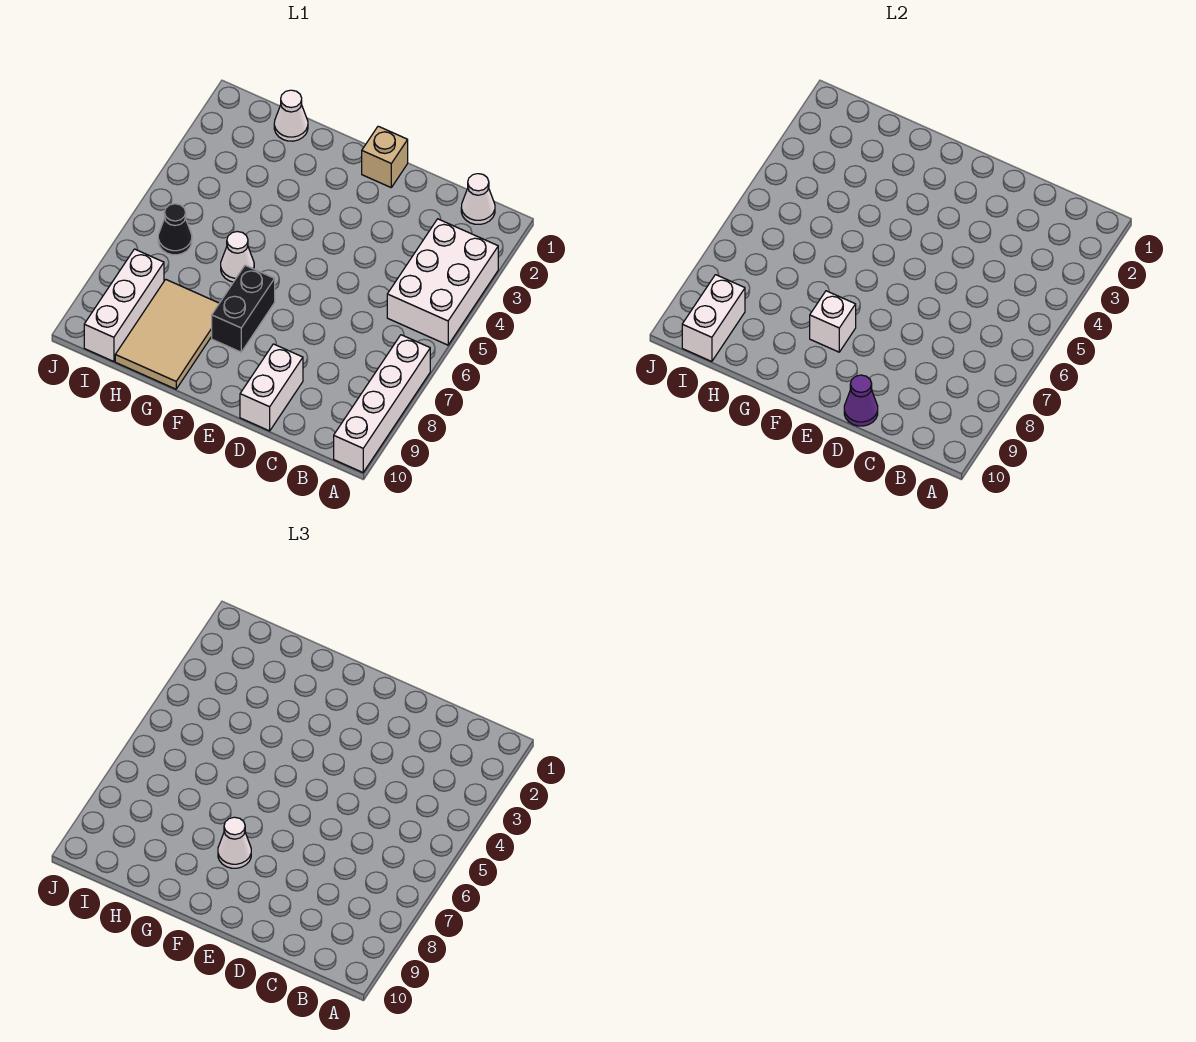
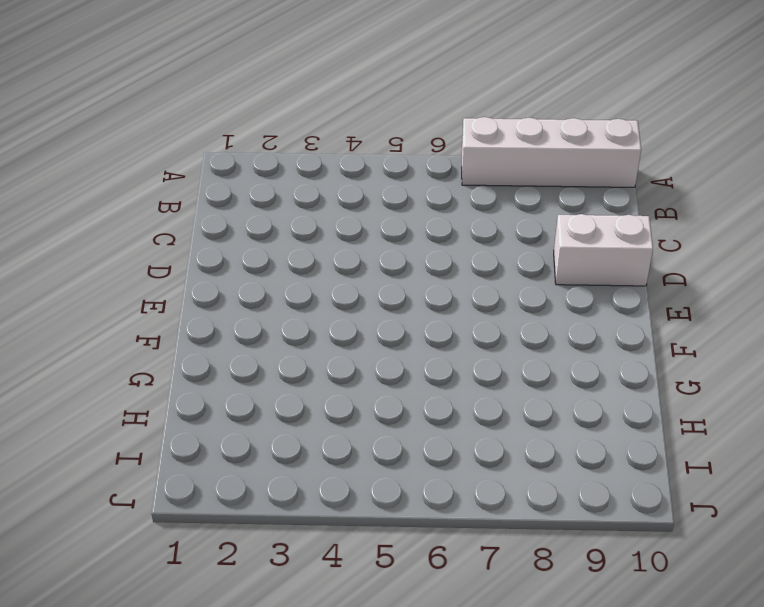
none -> white brick A3:B5 level 1
none -> white cone B1 level 1
none -> tan brick E1 level 1

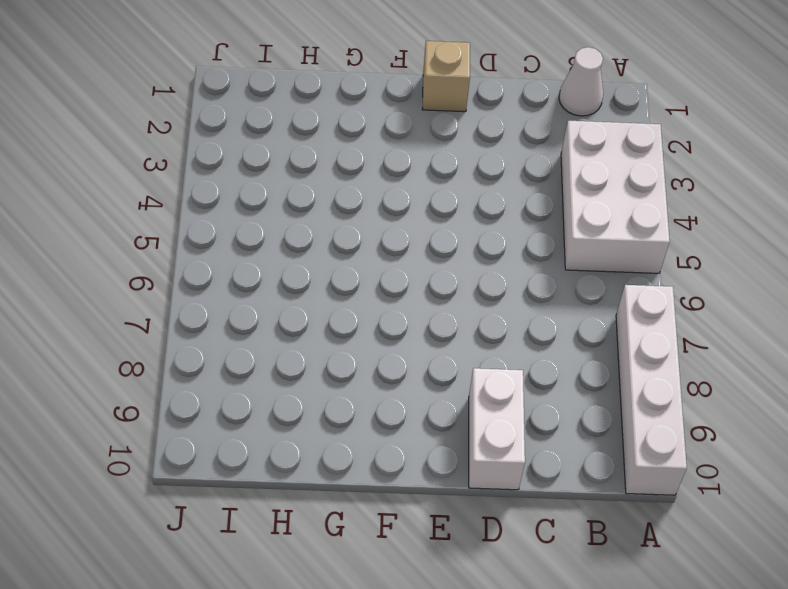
none -> black brick F7:F8 level 1
none -> white cone G6 level 1
none -> tan tile G8:H10 level 1

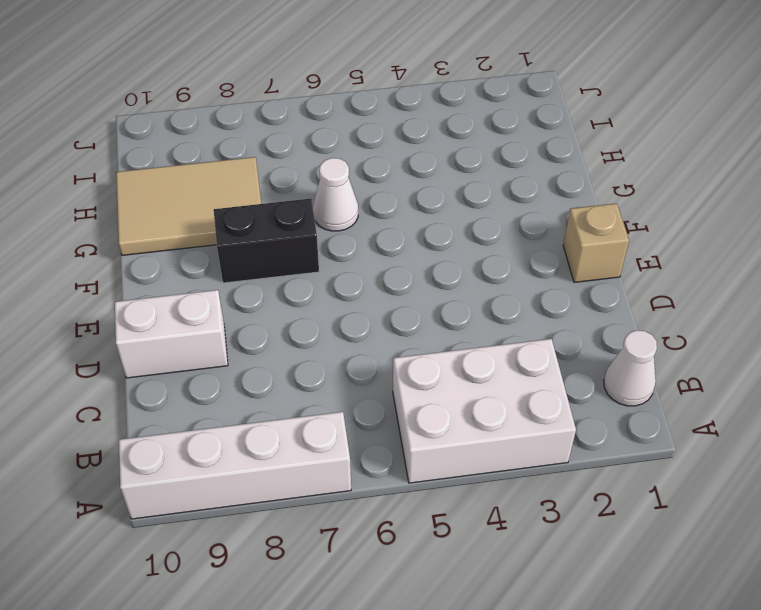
none -> white cone H1 level 1
none -> black cone I6 level 1
none -> white brick I8:I10 level 1

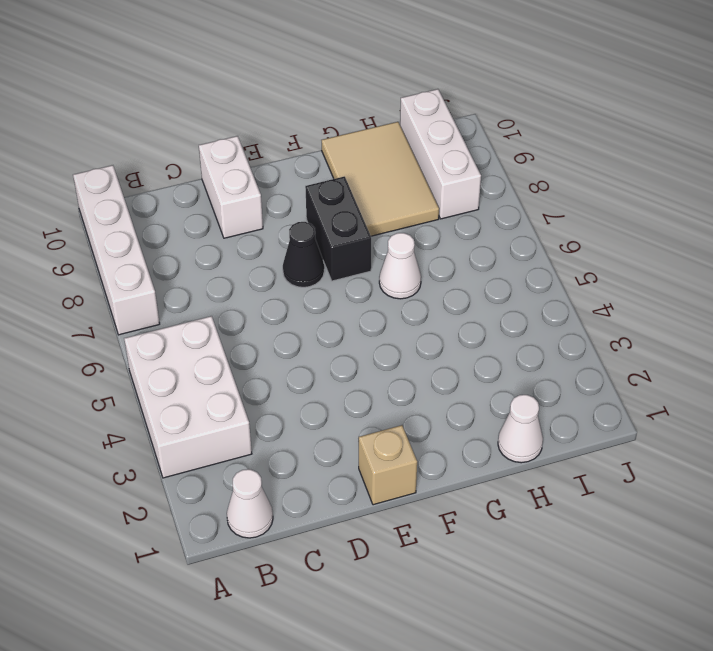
black cone E7 level 1 -> black cone I6 level 1
none -> purple cone D10 level 2
none -> white brick F8 level 2
none -> white brick I9:I10 level 2

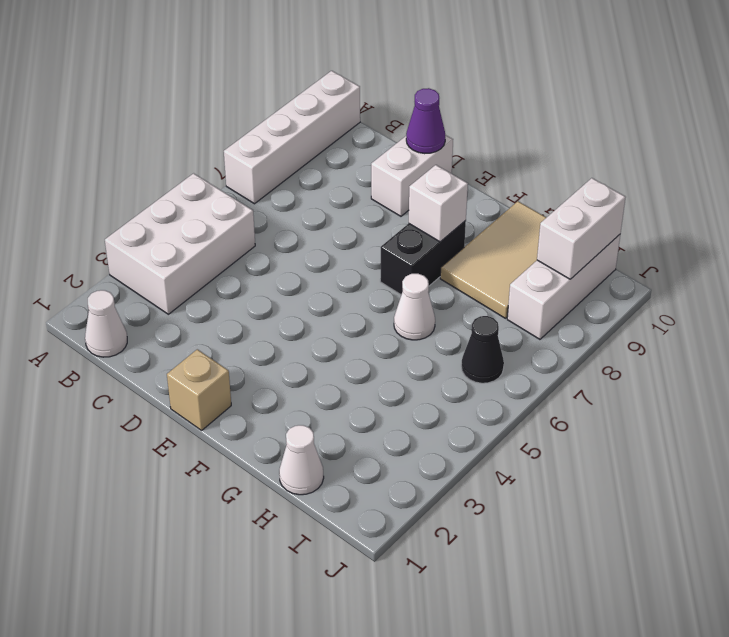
none -> white cone F8 level 3

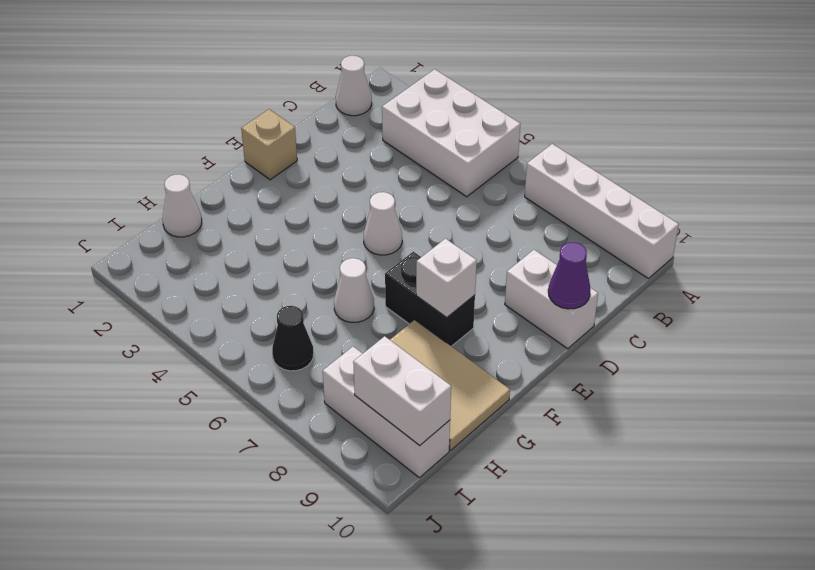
white cone E5 level 1 -> white cone F8 level 3

